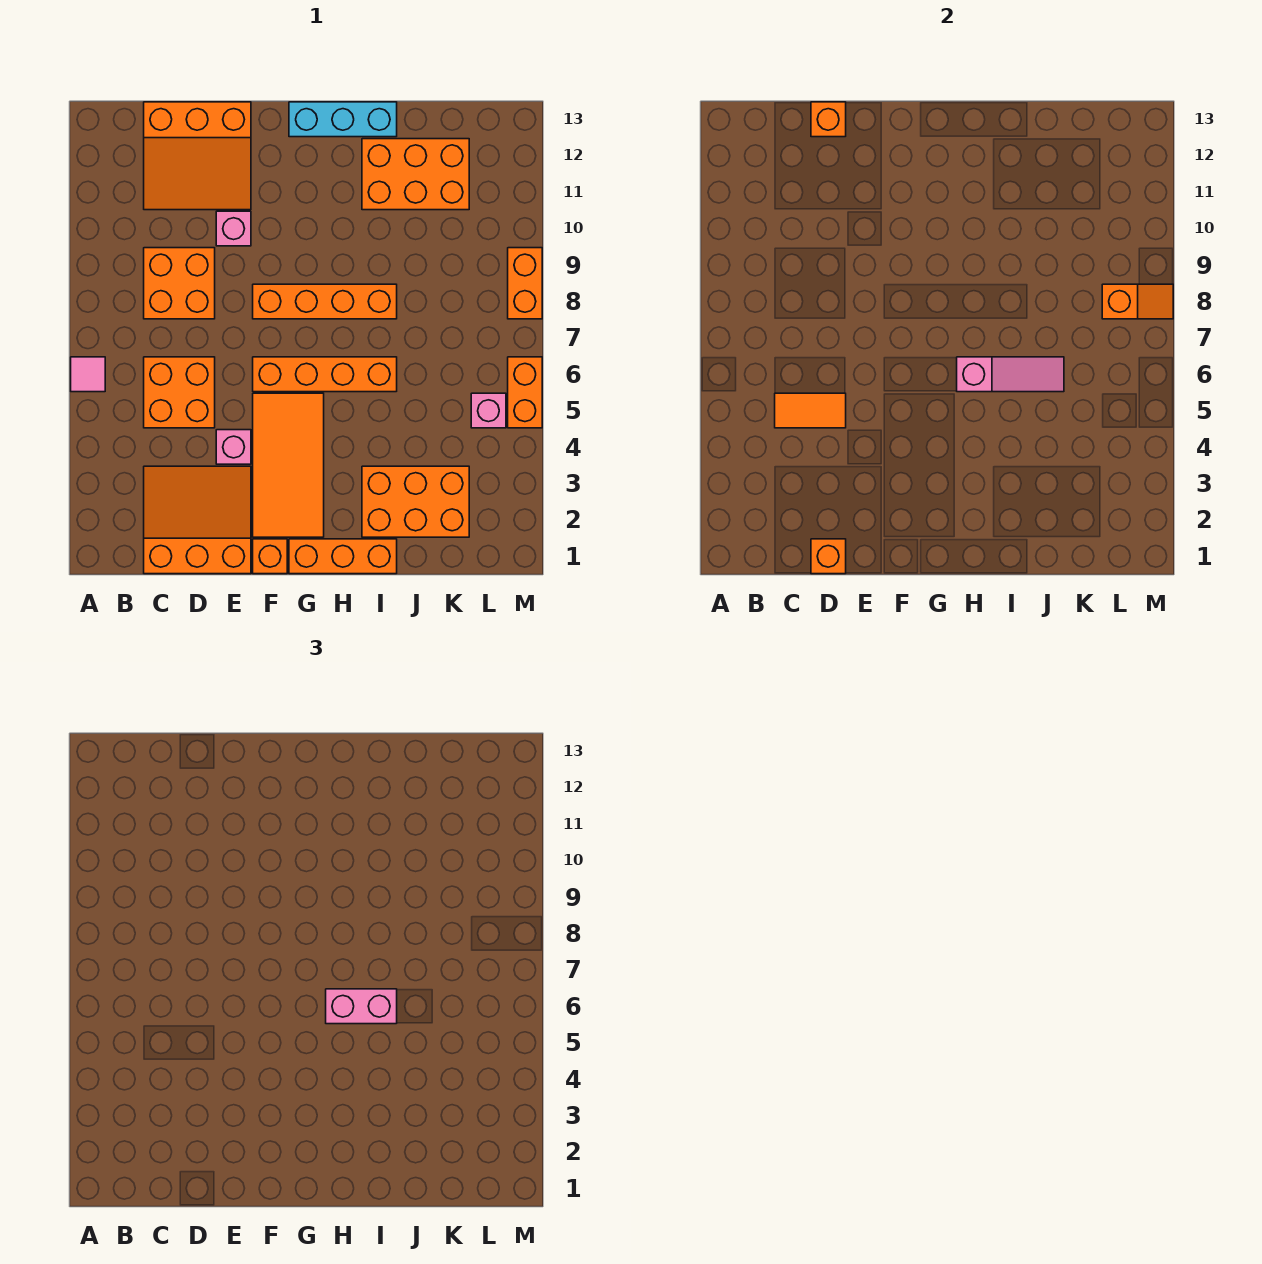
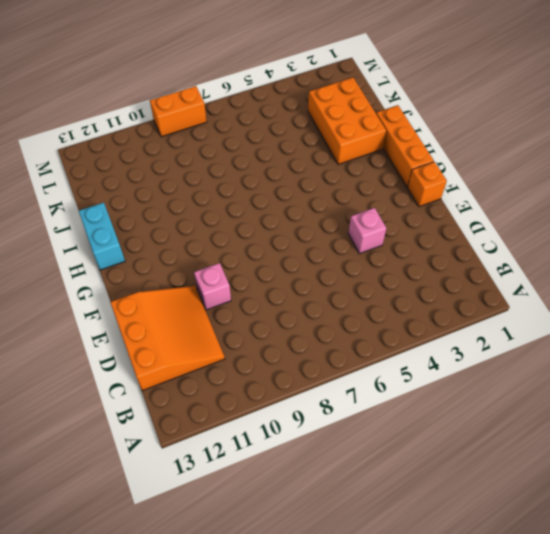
cyan brick H13:I13 level 1 -> cyan brick G13:I13 level 1
none -> pink tile A6 level 1
none -> orange slope C1:E3 level 1 top 1
none -> orange brick C5:D6 level 1

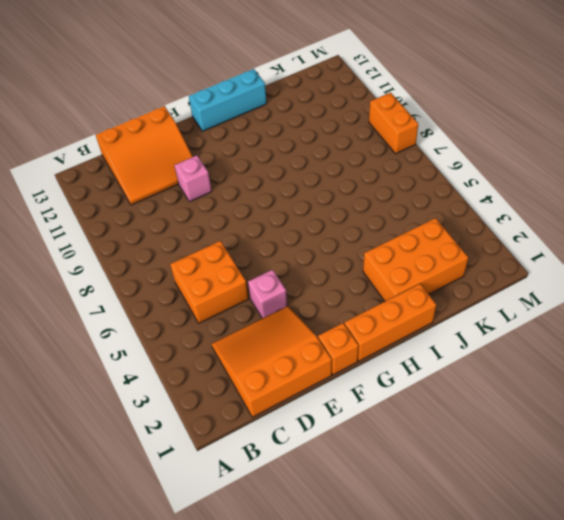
none -> pink tile A6 level 1
none -> orange brick C8:D9 level 1
none -> orange tile F2:G5 level 1

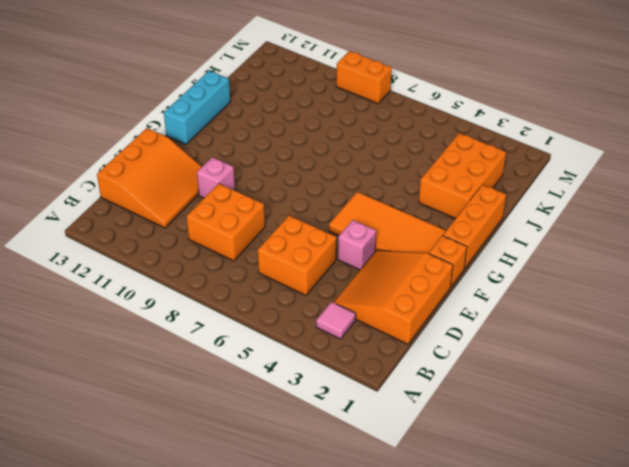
pink tile B3 level 1 -> pink tile A6 level 1
none -> orange brick F6:I6 level 1
none -> orange brick F8:I8 level 1
none -> orange brick I11:K12 level 1

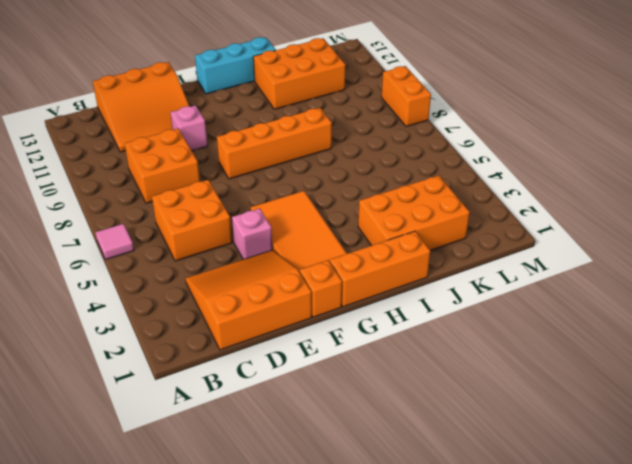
none -> orange brick F6:I6 level 1
none -> pink brick L5 level 1
none -> orange brick M5:M6 level 1

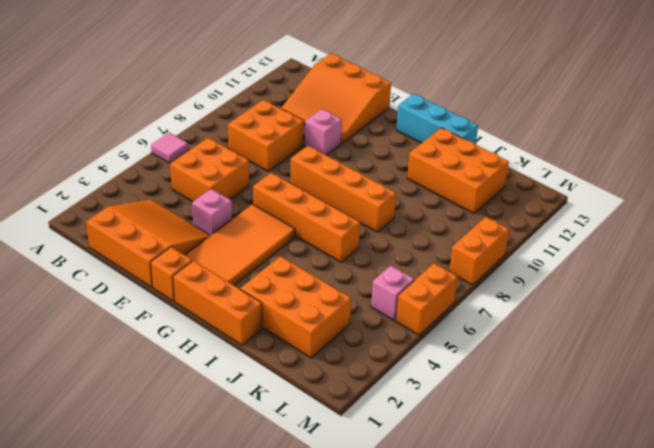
none -> orange tile C5:D5 level 2
none -> orange brick D1 level 2
none -> orange brick D13 level 2

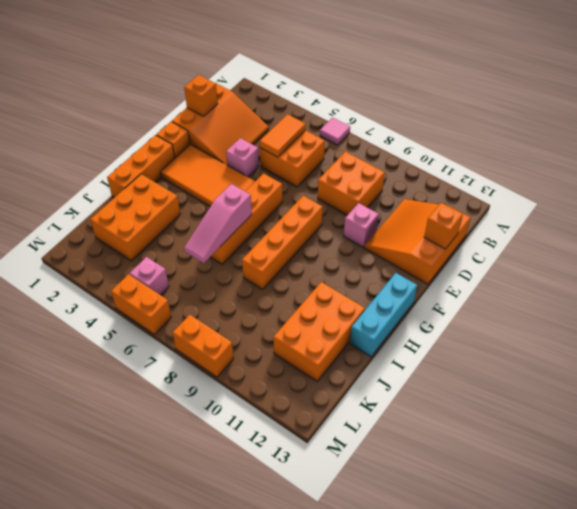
none -> orange slope L8:M8 level 2 top L
none -> pink brick H6:I6 level 3

